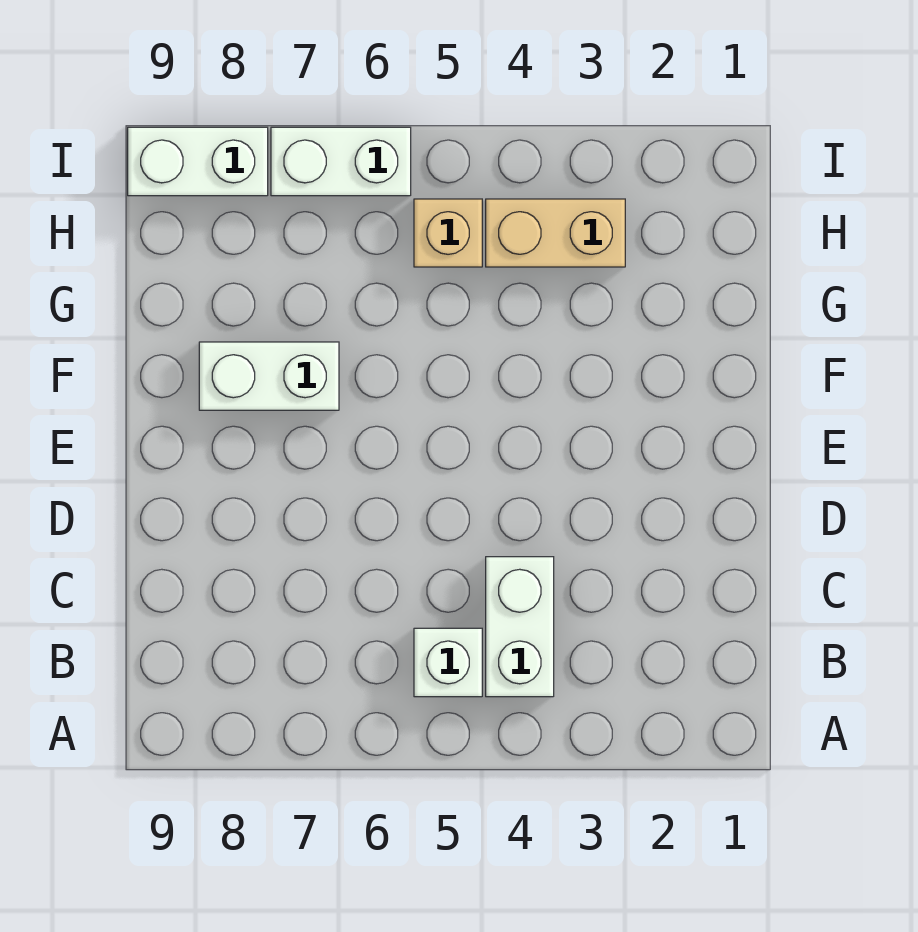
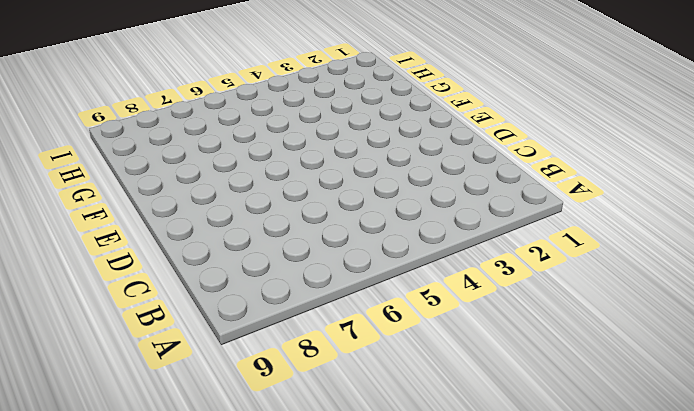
none -> white brick B4:C4 level 1
none -> white brick B5 level 1

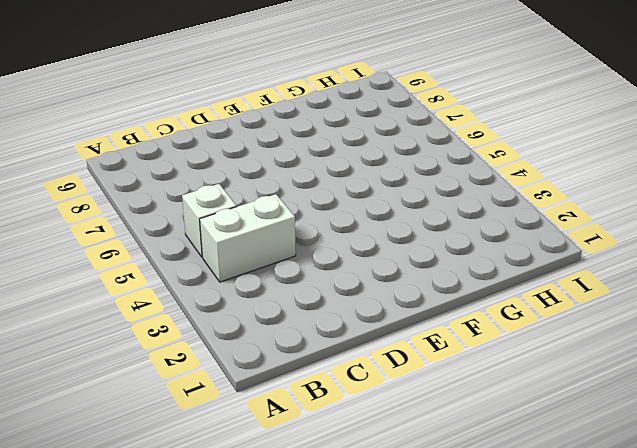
none -> white brick F7:F8 level 1
none -> tan brick H3:H4 level 1

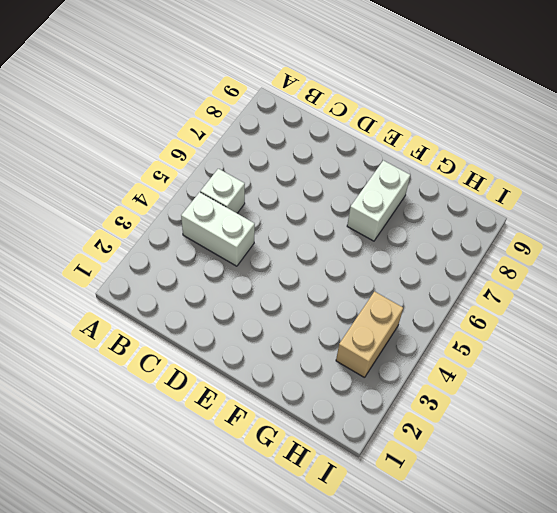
none -> tan brick H5 level 1
none -> white brick I6:I7 level 1

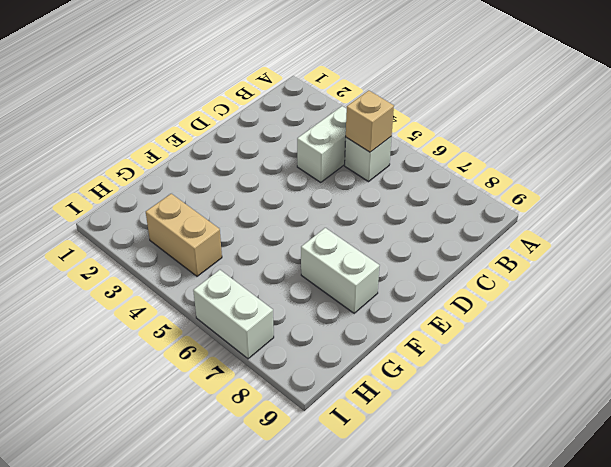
tan brick B5 level 2 -> tan brick H5 level 1
none -> white brick I8:I9 level 1

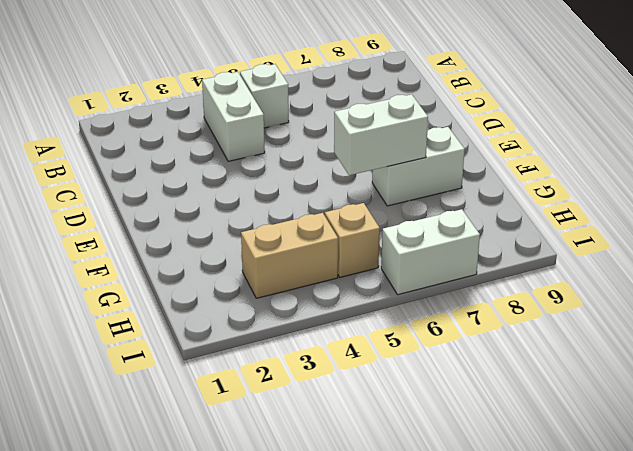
white brick F6:F7 level 2 -> white brick I8:I9 level 1

